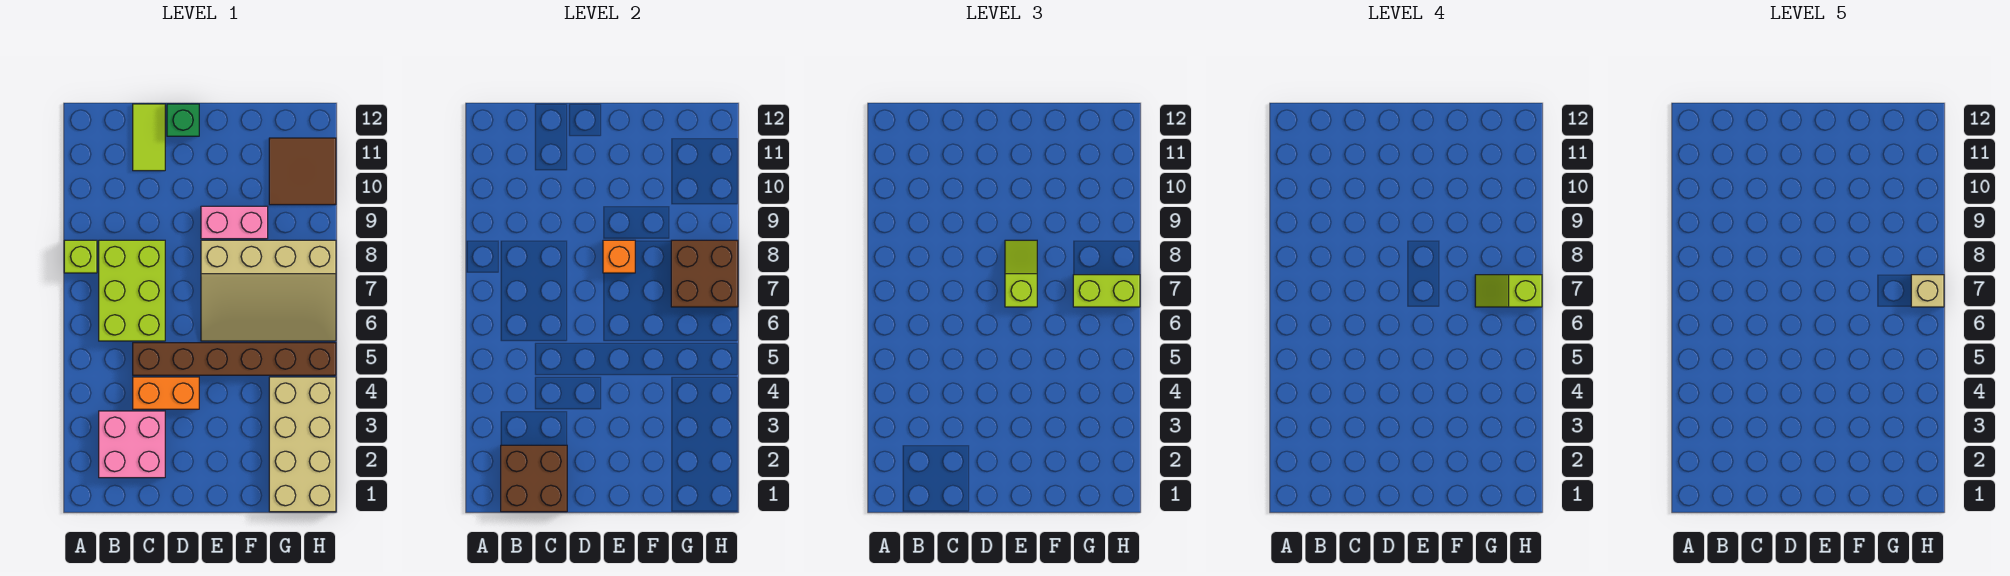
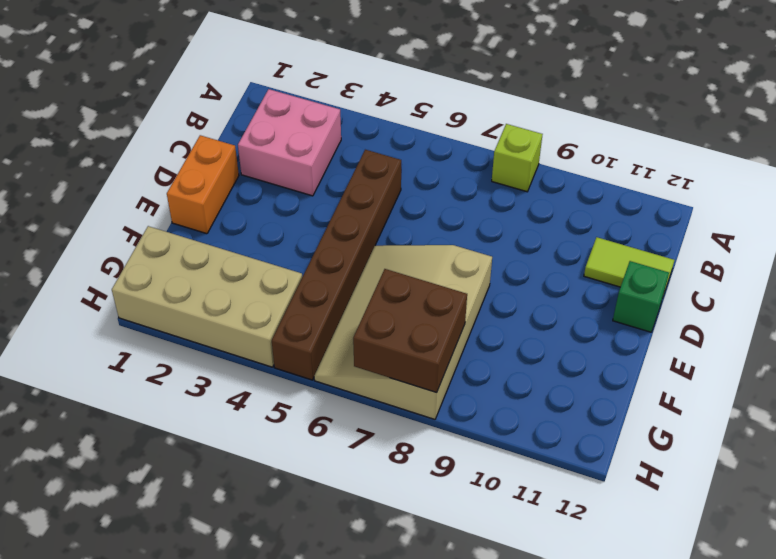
orange brick D1:E1 level 1 -> orange brick C4:D4 level 1
none -> lime brick B6:C8 level 1
none -> pink brick E9:F9 level 1
none -> brown tile G10:H11 level 1

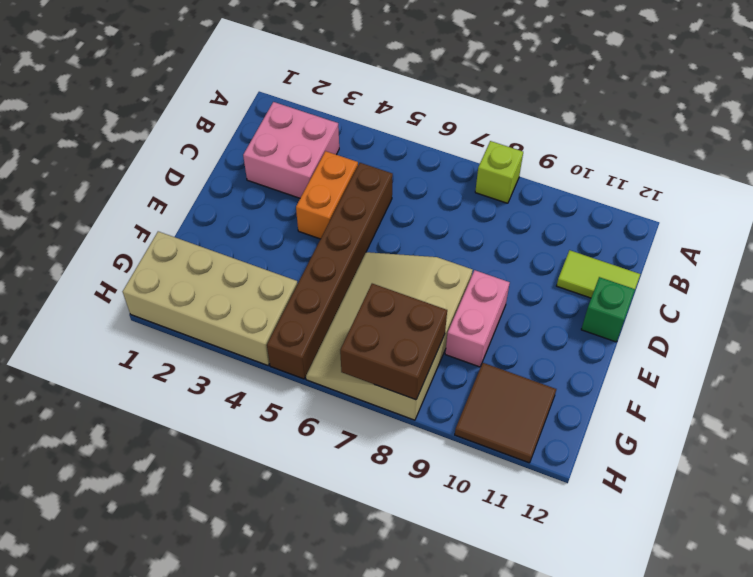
none -> lime brick B6:C8 level 1
none -> brown brick B1:C2 level 2
none -> orange brick E8 level 2

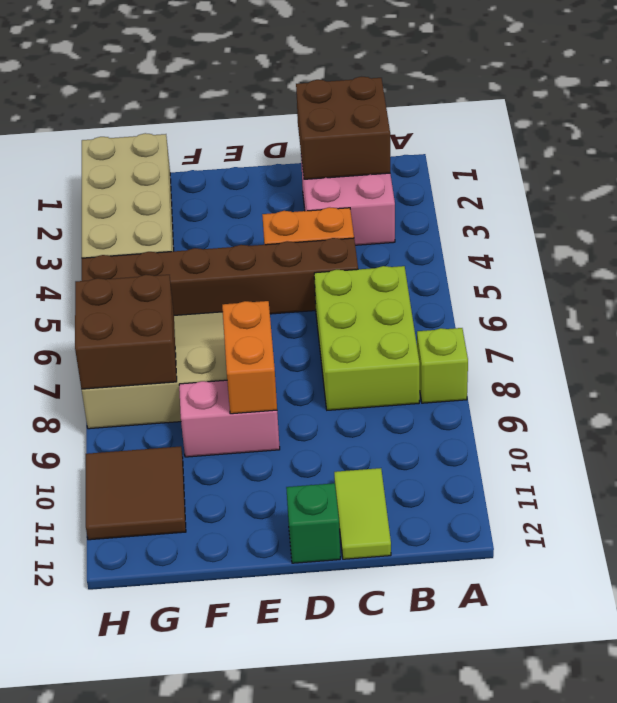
orange brick E8:E9 level 2 -> orange brick E8 level 2
none -> lime slope E7:E8 level 3 top 7
none -> lime brick G7:H7 level 3
none -> lime slope G7:H7 level 4 top H

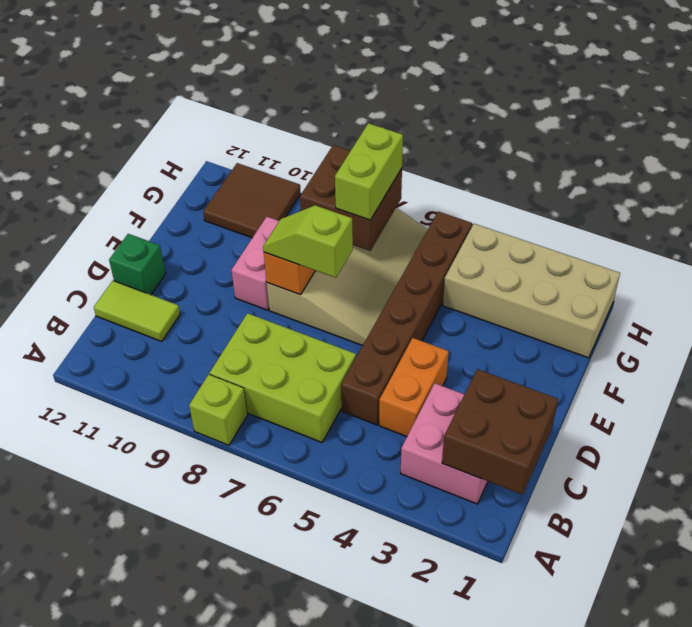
none -> lime slope G7:H7 level 4 top H
none -> tan brick H7 level 5

